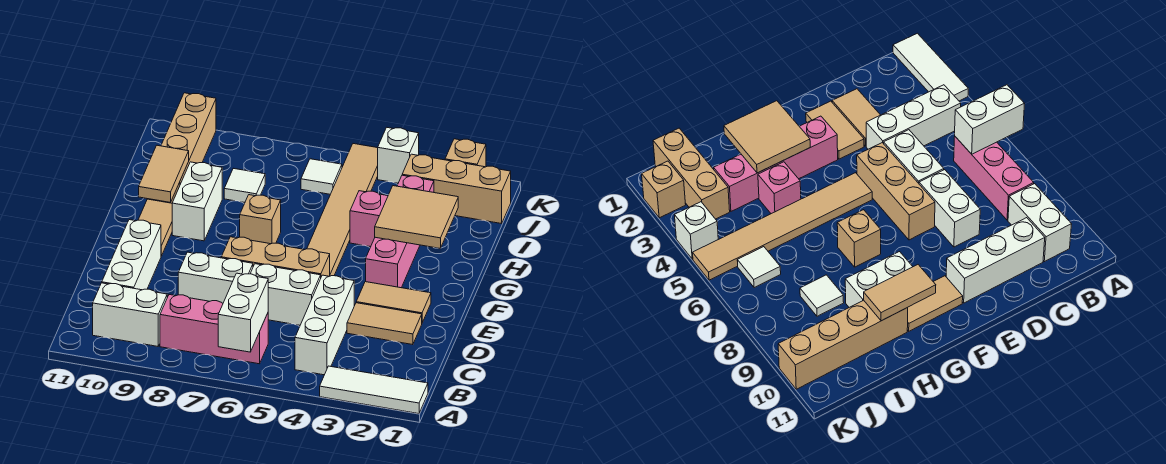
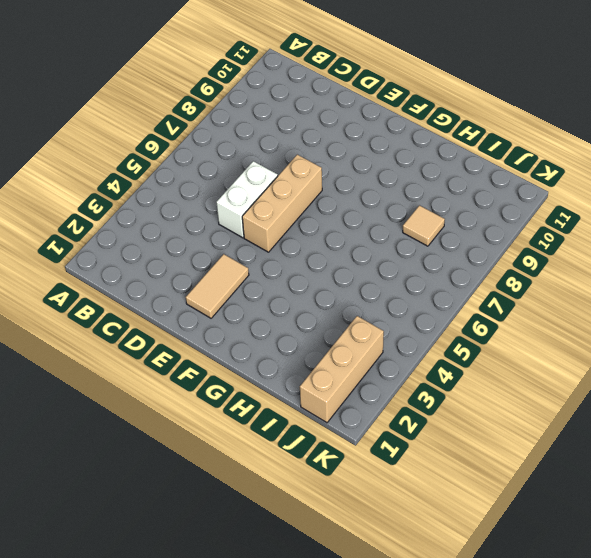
tan tile I8 level 1 -> white tile I8 level 1
none -> white tile A1:A3 level 1
none -> white brick B4:D4 level 1
none -> pink brick B6:B8 level 1

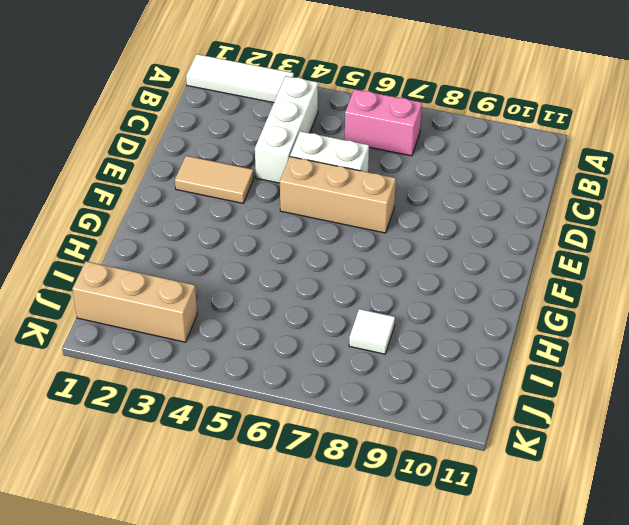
pink brick B6:B7 level 1 -> pink brick B6:B8 level 1
none -> white brick B9:B10 level 1
none -> white brick C10:E10 level 1
none -> tan tile D2:D3 level 1

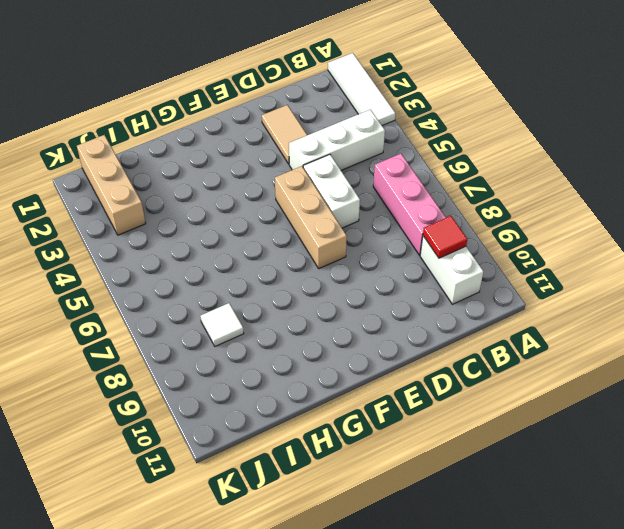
red tile B9 level 2 -> none
none -> white brick C10:E10 level 1
none -> white brick D7:D8 level 1
none -> tan tile E2:E3 level 1

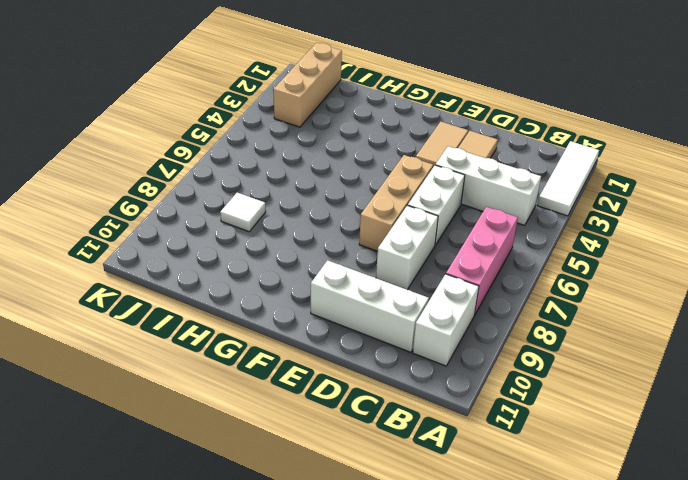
none -> pink brick F3:I3 level 1
none -> tan tile F5:K5 level 1
none -> tan tile F10:G10 level 1

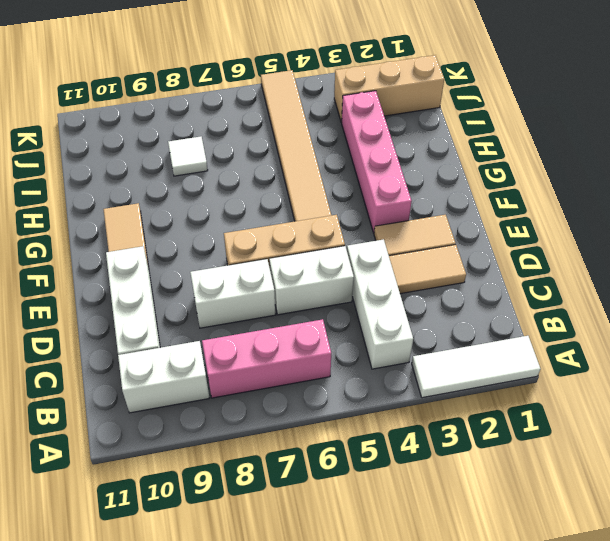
none -> tan brick G7 level 1
none -> white brick G9:H9 level 1
none -> pink brick H4 level 1

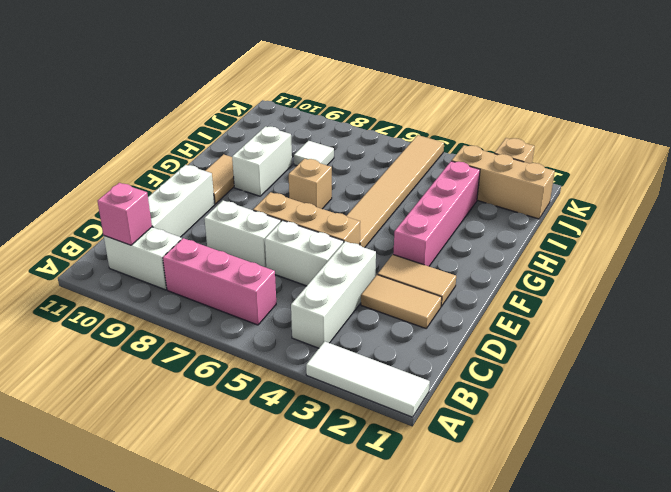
pink brick B10 level 2 -> pink brick H4 level 1
none -> tan brick H10:K10 level 1
none -> white tile J6 level 1
none -> white brick K4 level 1

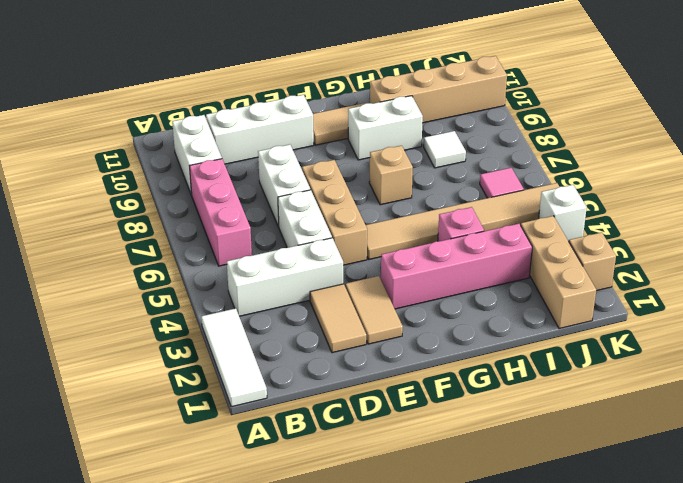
pink tile J6 level 1 -> white tile J6 level 1
none -> white brick A6:B6 level 2
none -> tan tile G2:H3 level 2
none -> tan tile G10:H10 level 2

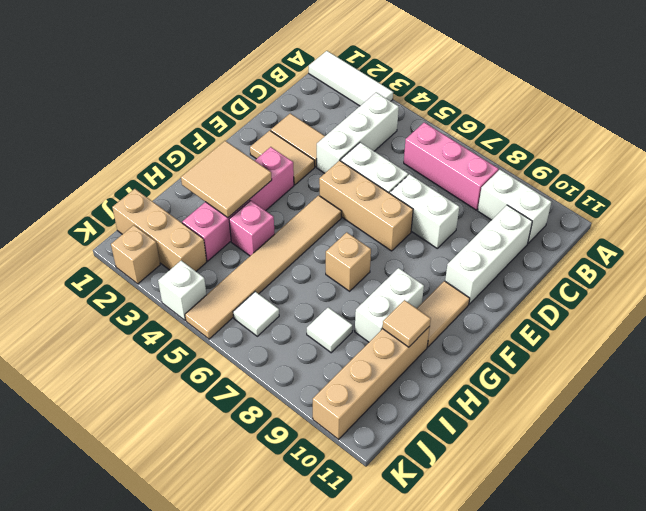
tan tile H10 level 2 -> tan tile G10:H10 level 2
none -> white brick A6:B6 level 2

